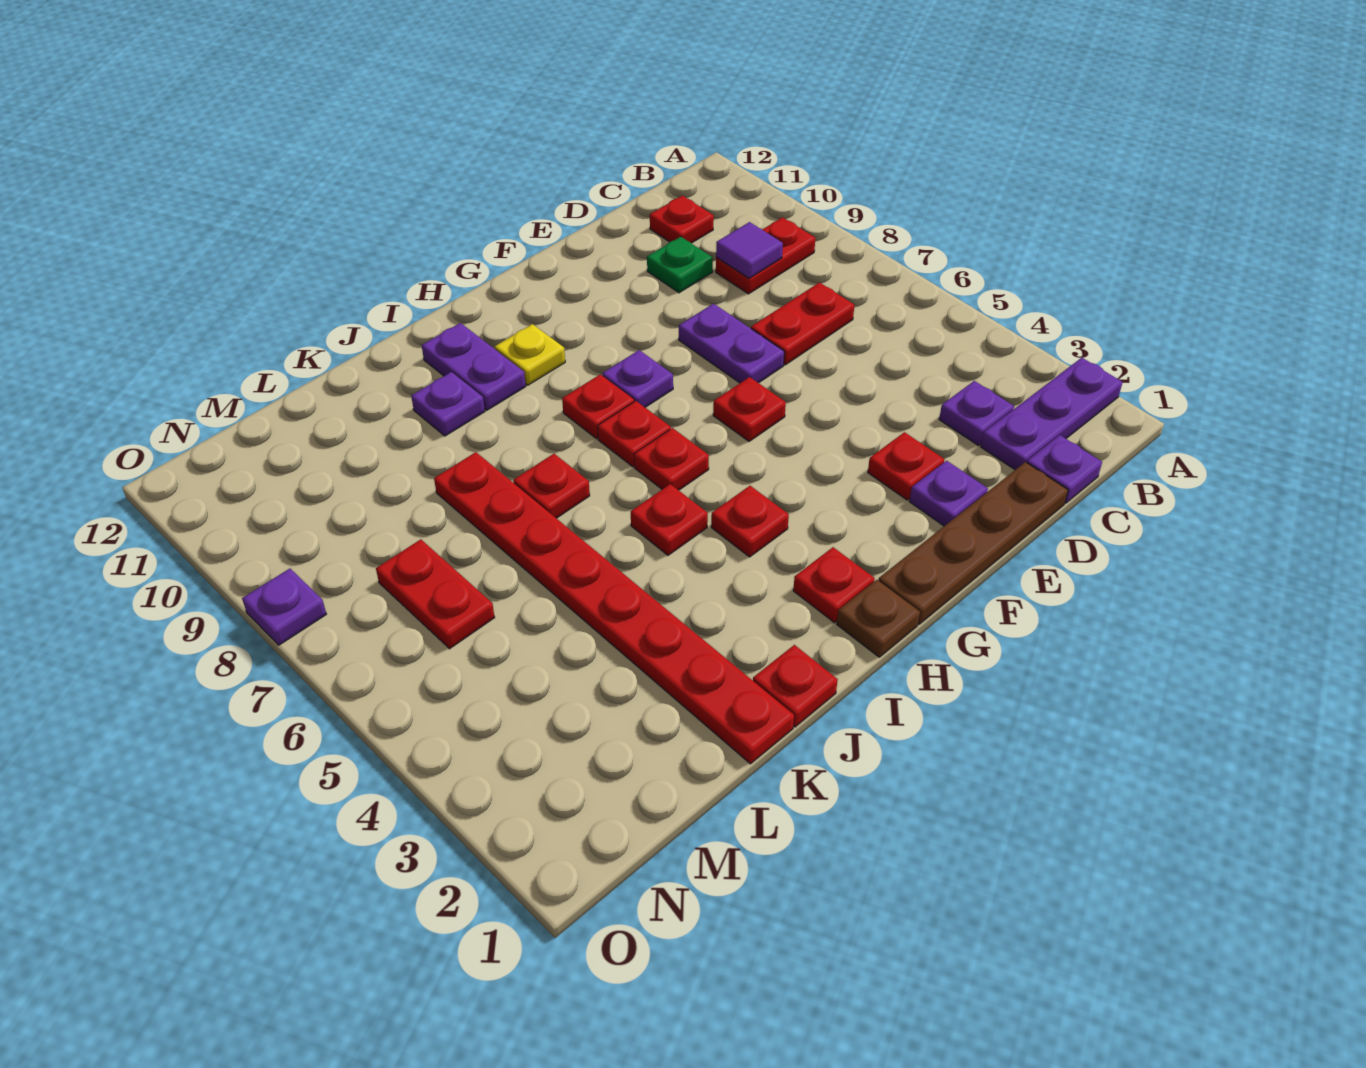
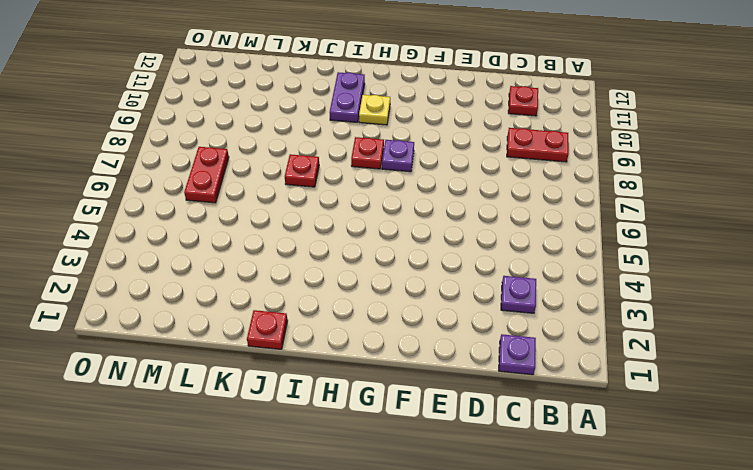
none -> purple plate A2:C2 level 1
none -> red plate C7:D7 level 1
none -> brown plate D1:G1 level 1

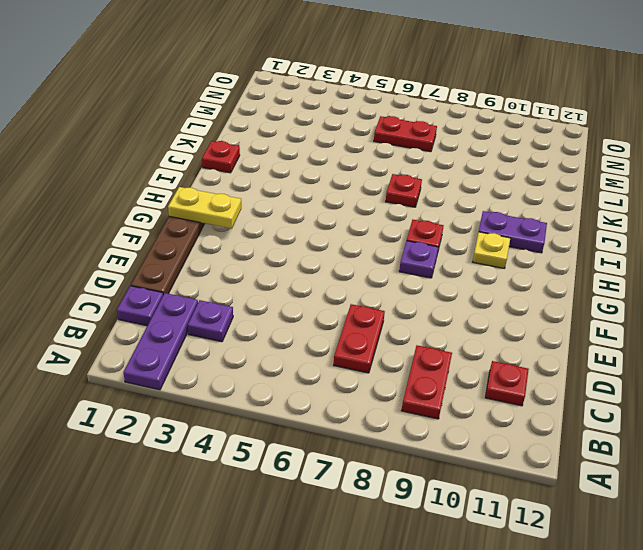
yellow plate G1:G2 level 2 -> none
none -> green plate D10 level 1
none -> purple plate E2 level 1
none -> red plate E3 level 1

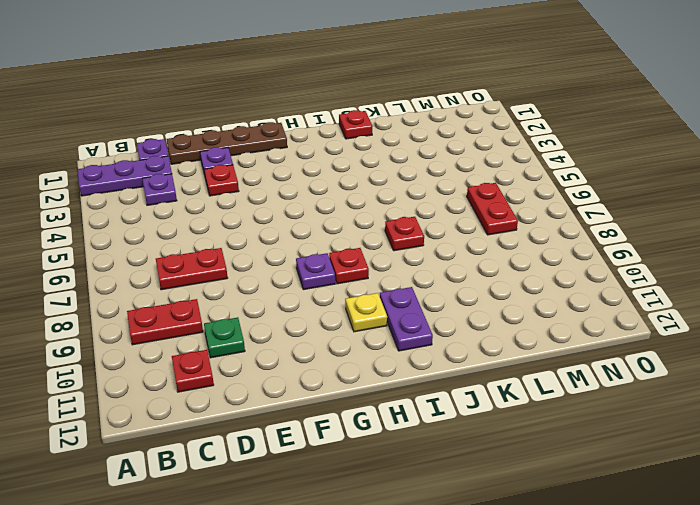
none -> purple plate E7:E8 level 1
none -> red plate F6 level 1
none -> brown plate H1 level 1

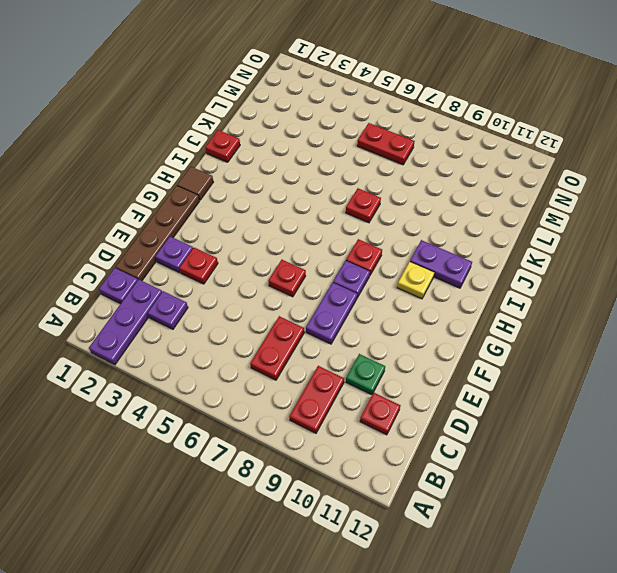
purple plate E8:F8 level 1 -> purple plate E7:E8 level 1
brown tile H1 level 1 -> brown plate H1 level 1
none -> red plate H2 level 1
none -> red plate H4 level 1
none -> red plate H6 level 1

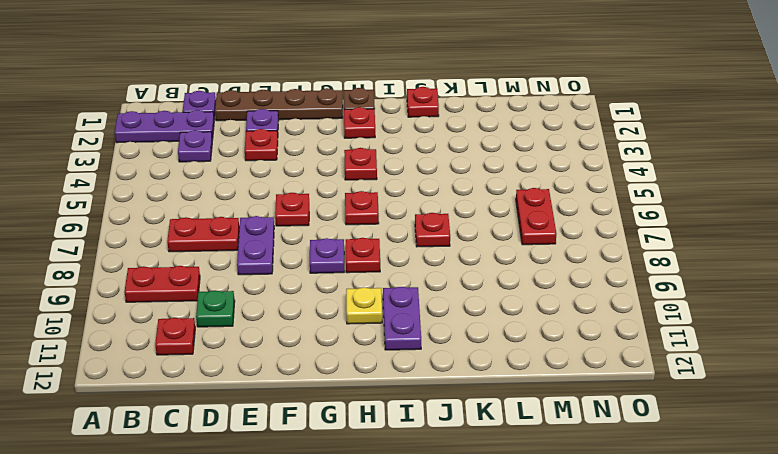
none -> red plate H7 level 1
none -> red plate I5 level 1
none -> purple plate J10 level 1

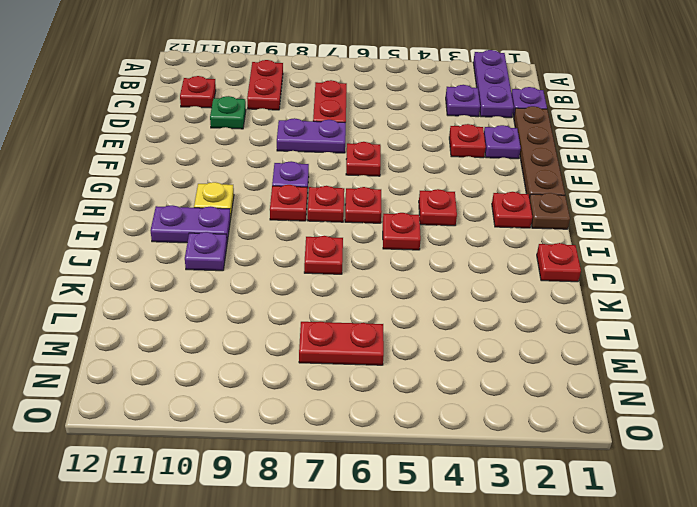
none -> red plate K1:K8 level 1
none -> purple plate O8 level 1
none -> purple tile C9 level 2

